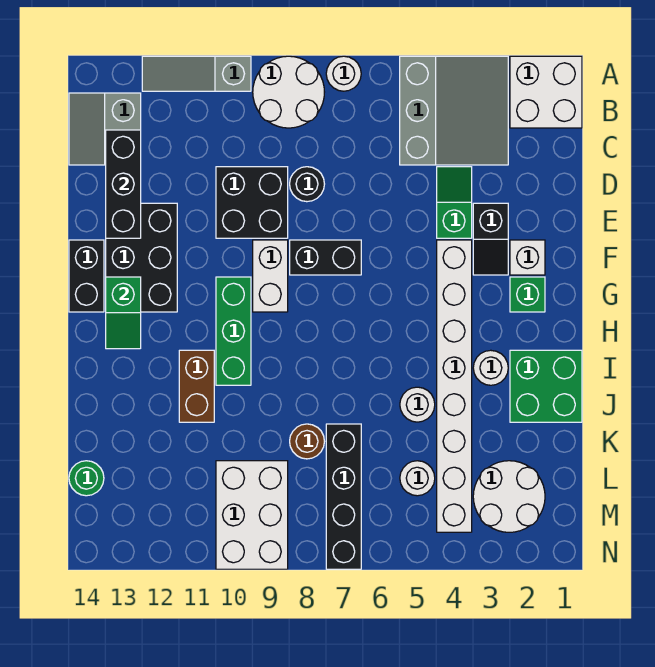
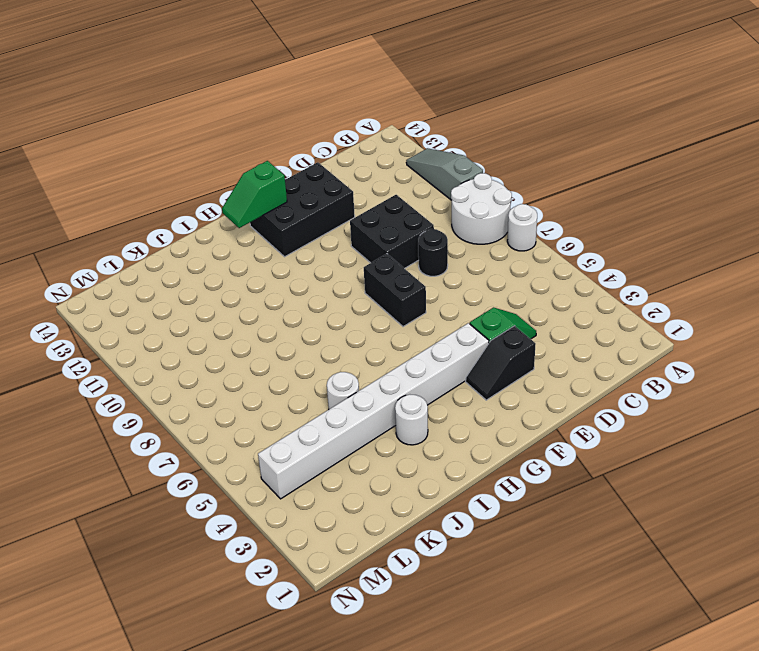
none -> white brick A1:B2 level 1
none -> grey slope A3:C5 level 1 top 5
none -> grey slope B13:C14 level 1 top 13
none -> white brick F2 level 1

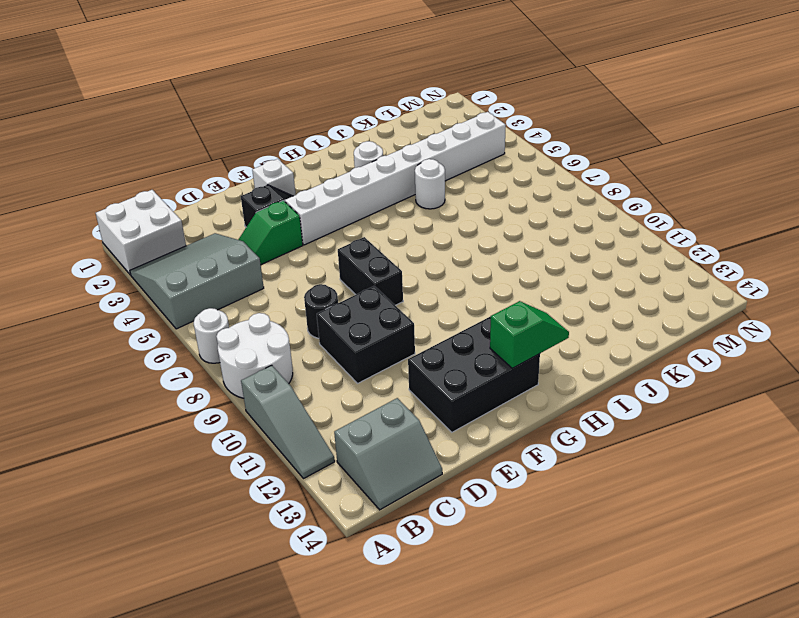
none -> white brick F9:G9 level 1
none -> black brick F14:G14 level 1
none -> green brick G2 level 1
none -> green brick G10:I10 level 1

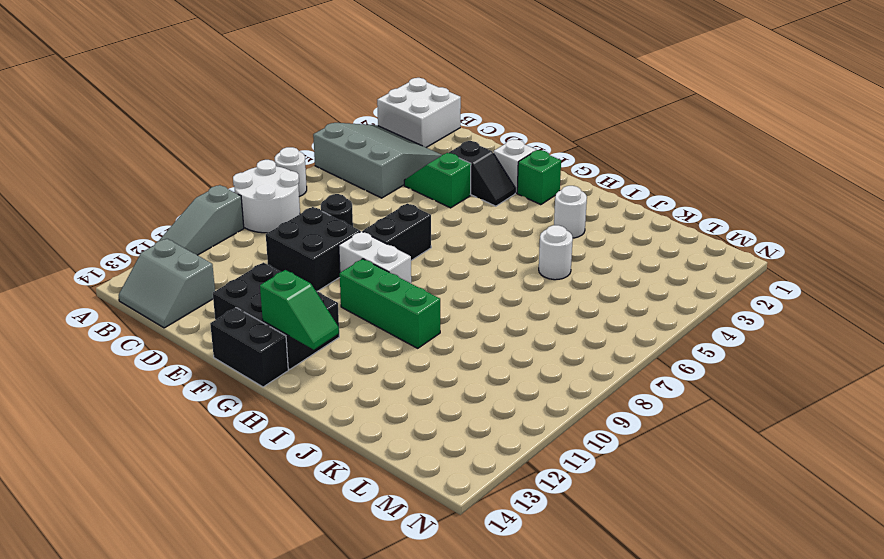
none -> white brick F4:M4 level 1
none -> green brick I1:J2 level 1
none -> brown brick I11:J11 level 1
none -> black brick K7:N7 level 1

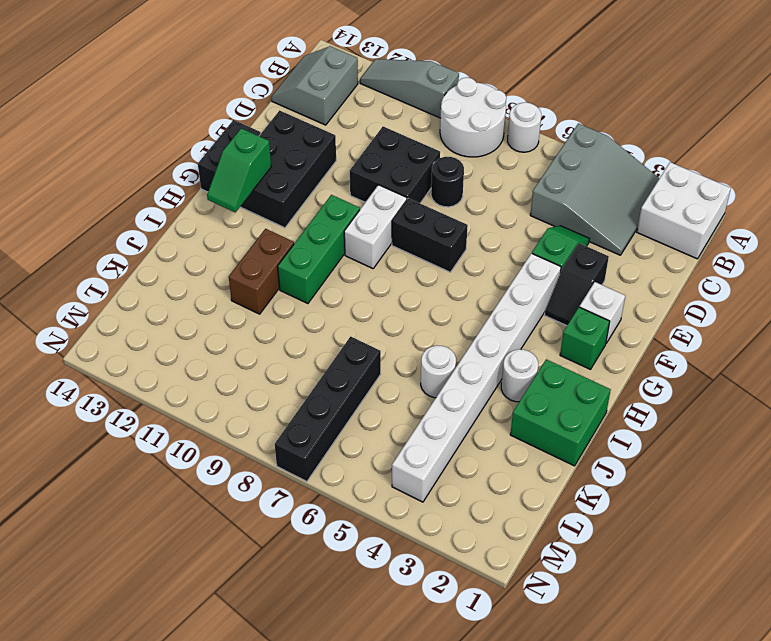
none -> brown round brick K8 level 1
none -> white round brick L2:M3 level 1
none -> white round brick L5 level 1
none -> white brick L9:N10 level 1

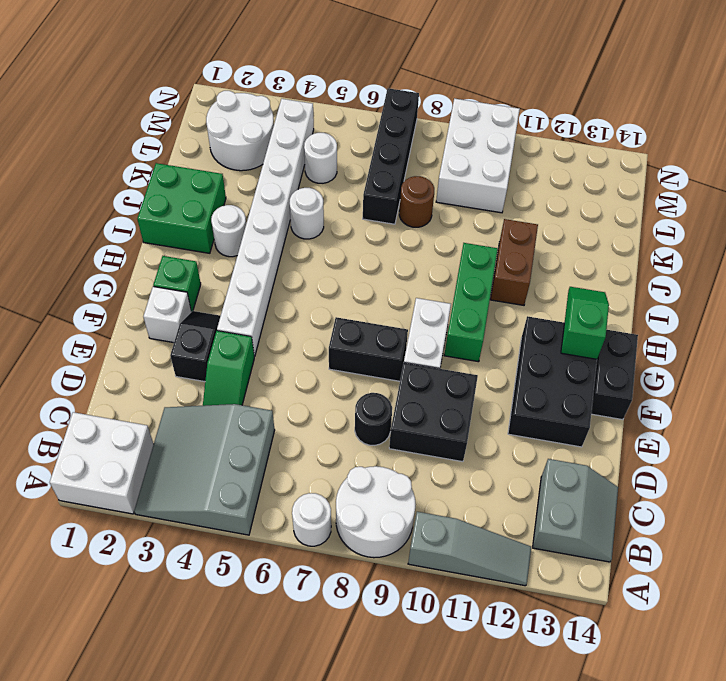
none -> green round brick L14 level 1
none -> black brick C13:E13 level 2

